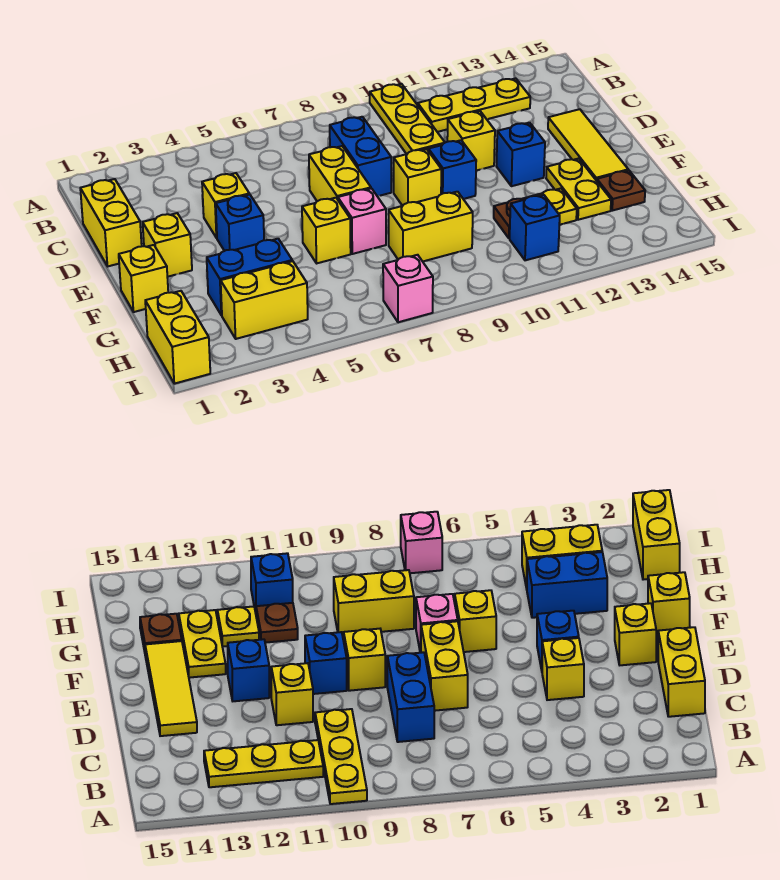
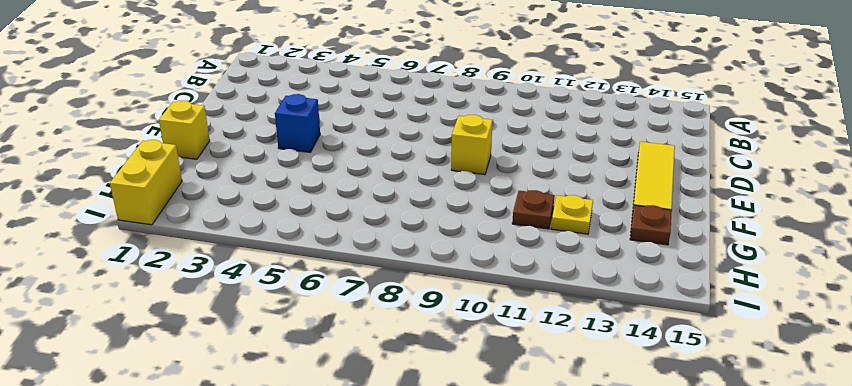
none -> yellow plate A10:C10 level 1
none -> yellow plate B11:B13 level 1
none -> yellow brick C1:D1 level 1

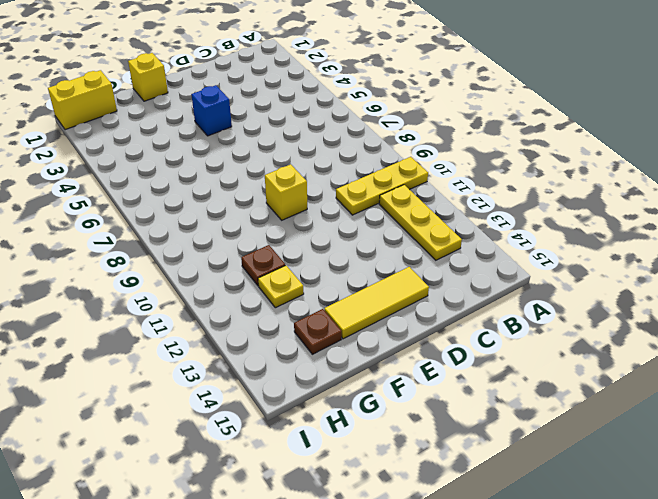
none -> yellow brick C1:D1 level 1
none -> blue brick C8:D8 level 1
none -> yellow brick D4 level 1

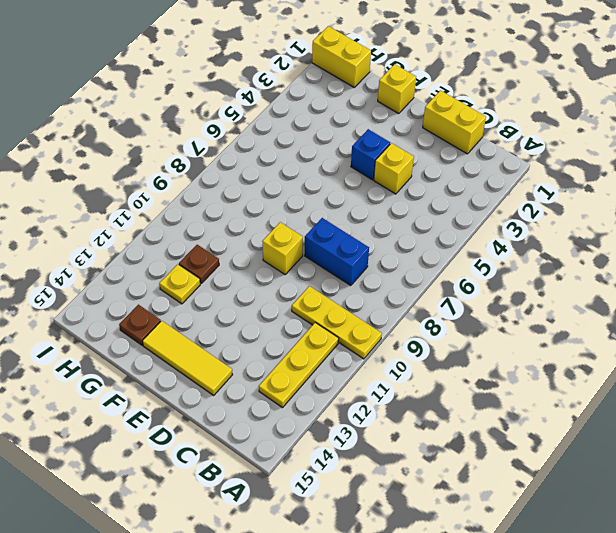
none -> yellow brick D7:E7 level 1
none -> yellow brick D11 level 1
none -> yellow brick E2 level 1

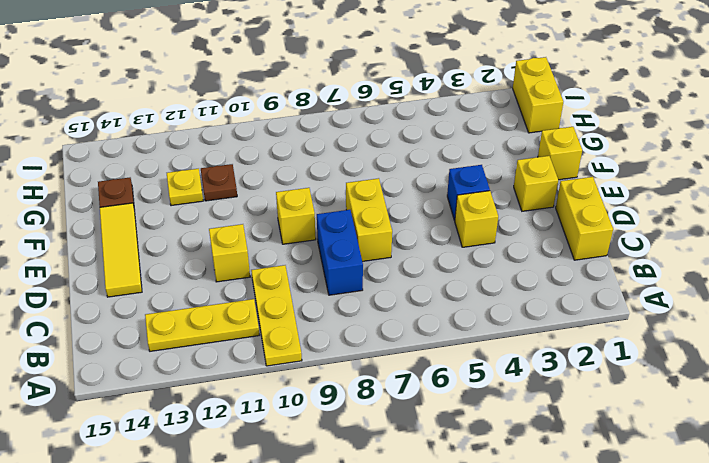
none -> blue brick E10 level 1
none -> blue brick E12 level 1
none -> yellow brick F6 level 1

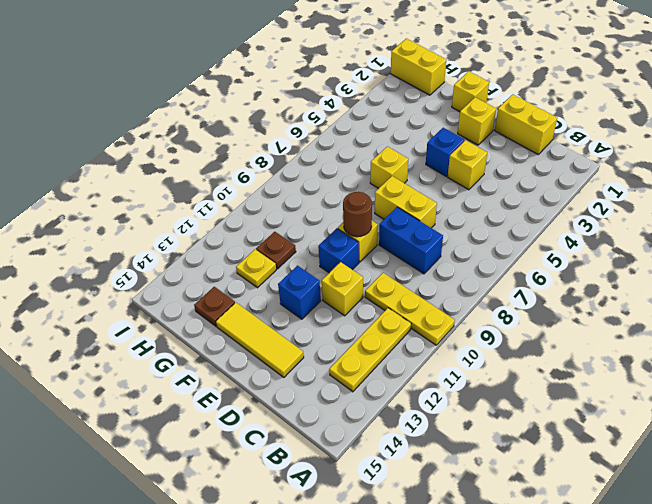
brown round brick E9 level 2 -> none
none -> pink brick F7 level 1
none -> yellow plate F13:G13 level 1
none -> blue brick G3:G4 level 1

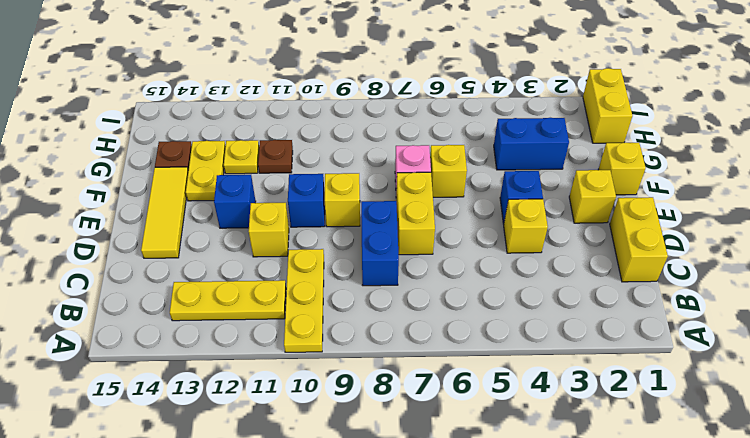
none -> yellow brick G8:G9 level 1
none -> yellow brick H3:H4 level 1
none -> blue brick H11 level 1

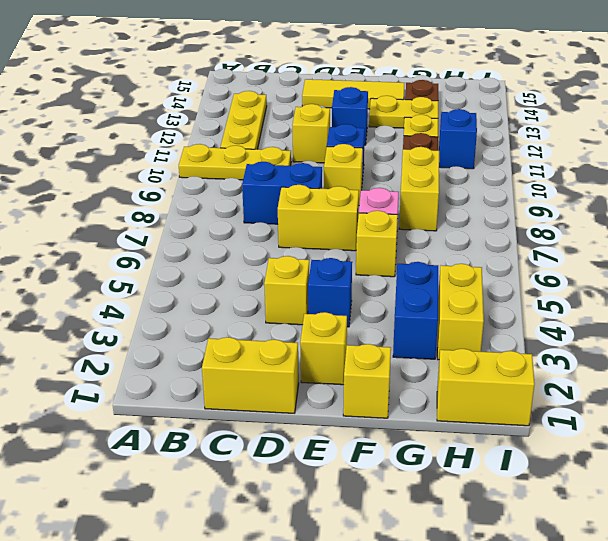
none -> pink brick I7 level 1

